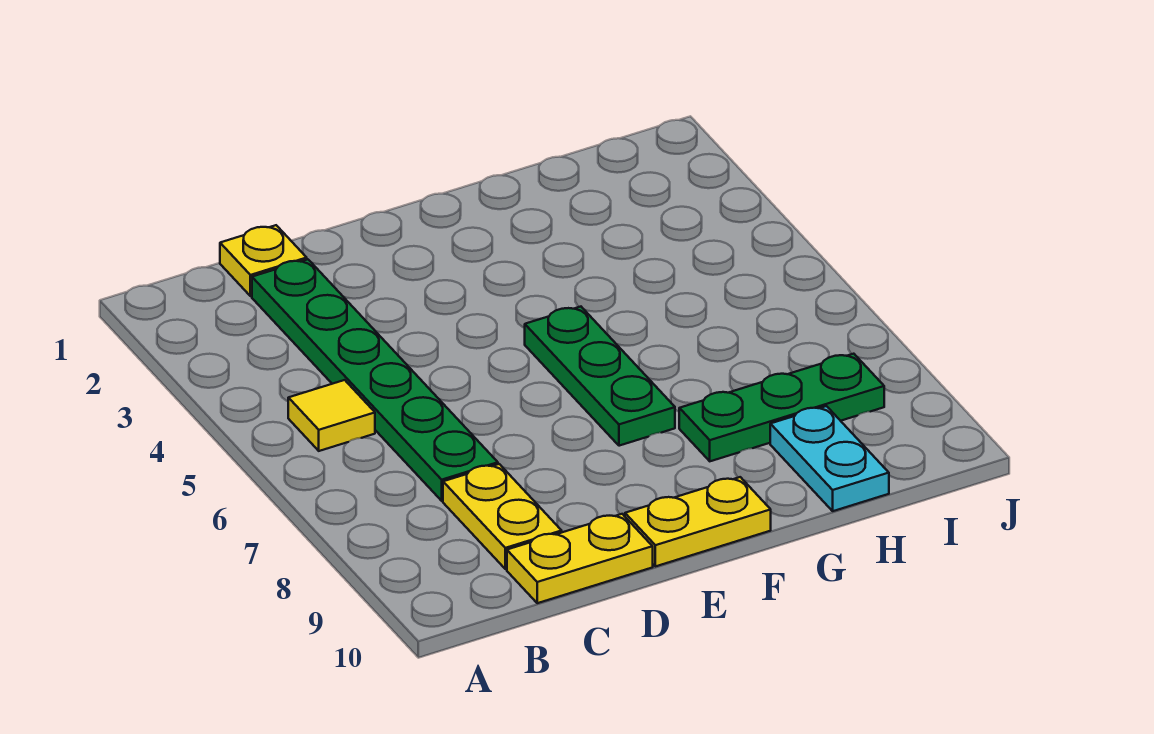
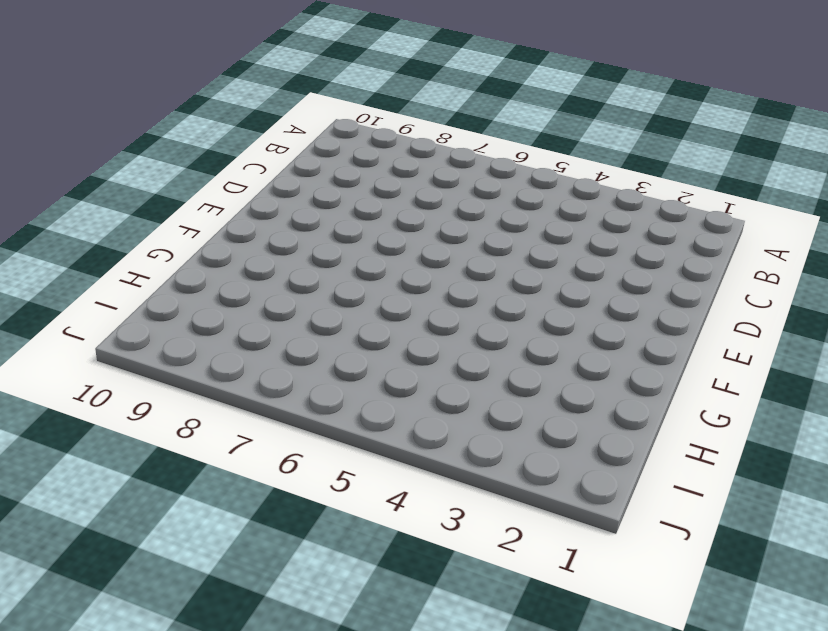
none -> yellow tile B5 level 1
none -> yellow plate C1 level 1

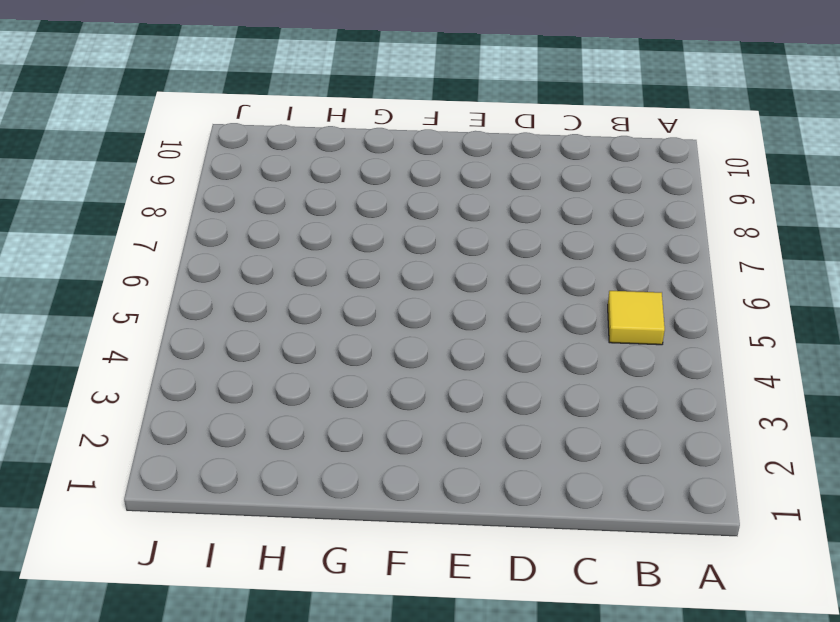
none -> yellow plate C1 level 1
none -> green plate C2:C7 level 1

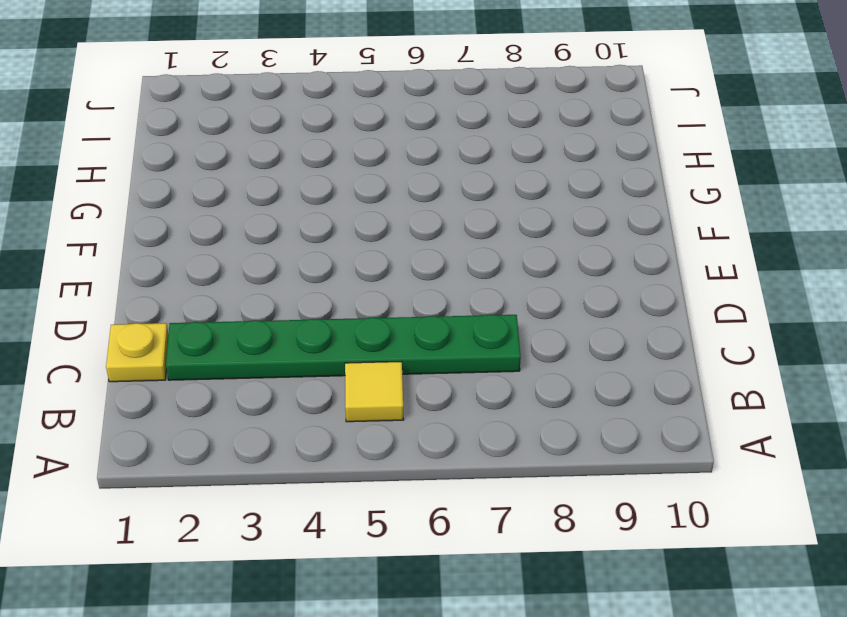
none -> yellow plate C8:C9 level 1
none -> yellow plate C10:D10 level 1

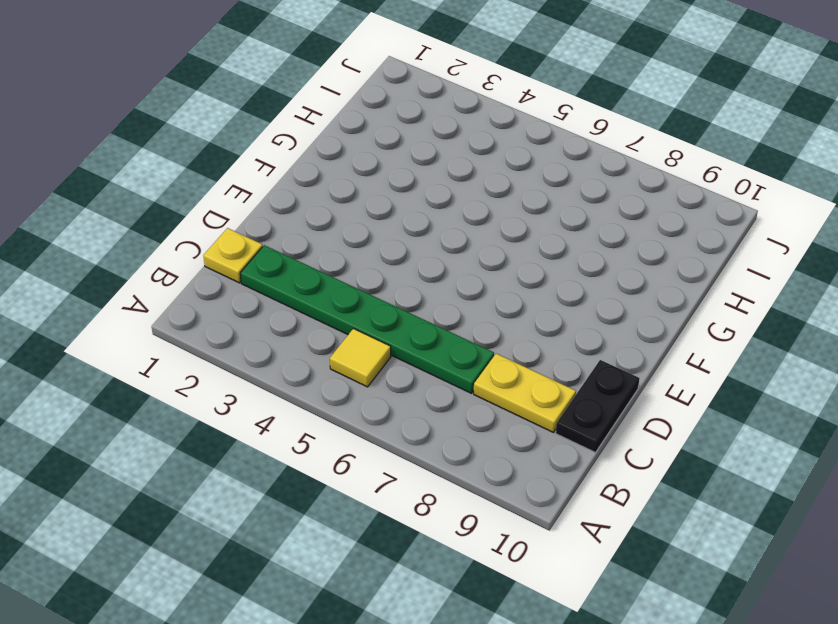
black plate C10:D10 level 1 -> yellow plate C10:D10 level 1
none -> yellow plate E10:F10 level 1
none -> green plate F5:F7 level 1

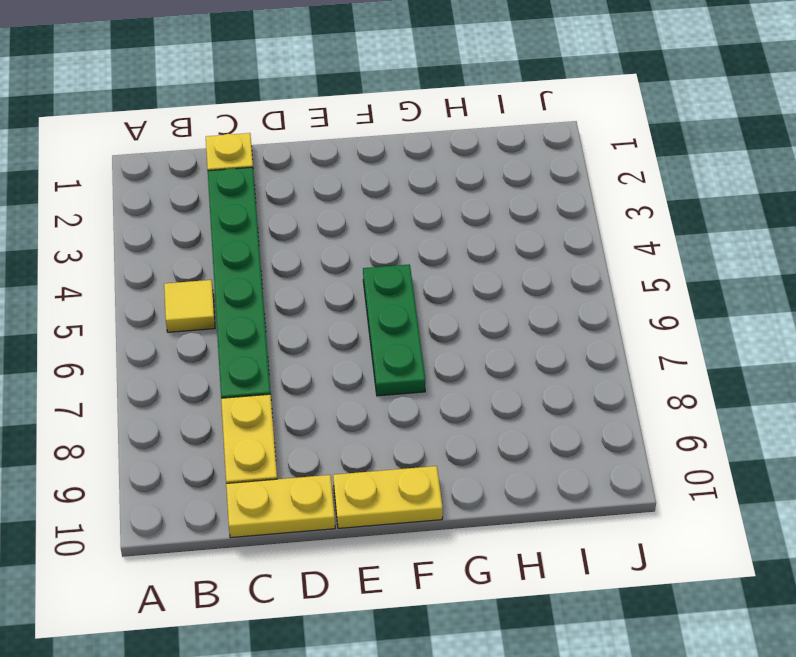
none -> green plate G8:I8 level 1
none -> cyan plate H9:H10 level 1

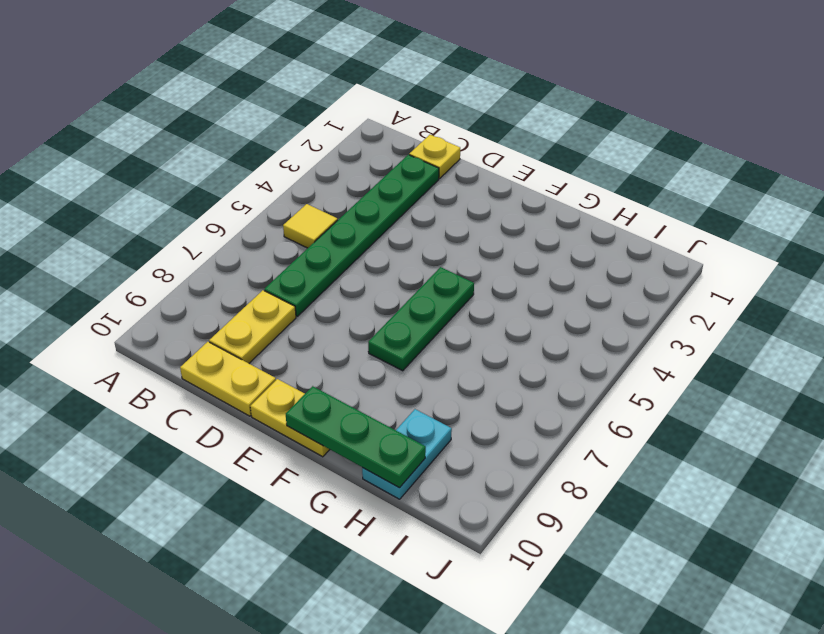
green plate F10:H10 level 2 -> green plate G8:I8 level 1

